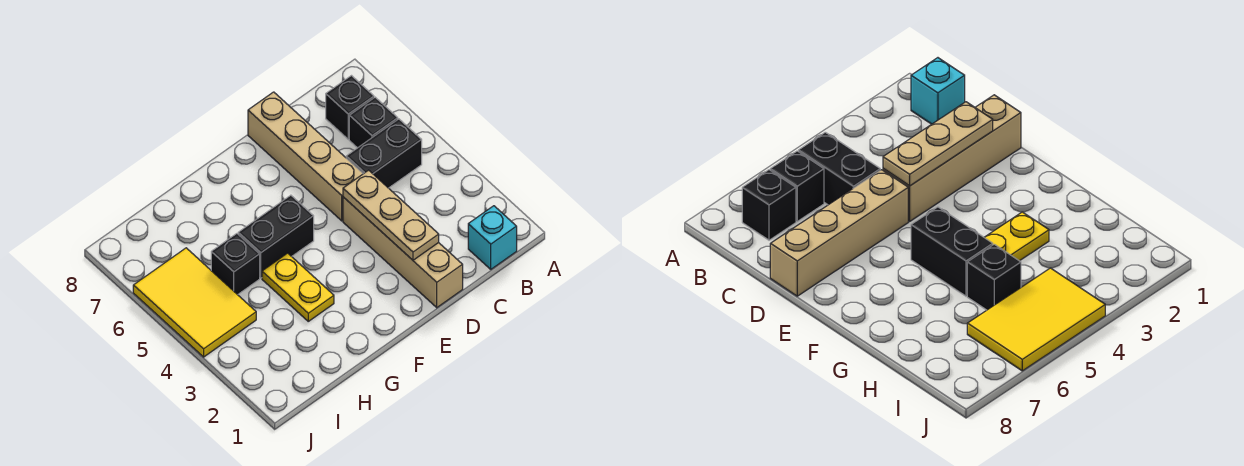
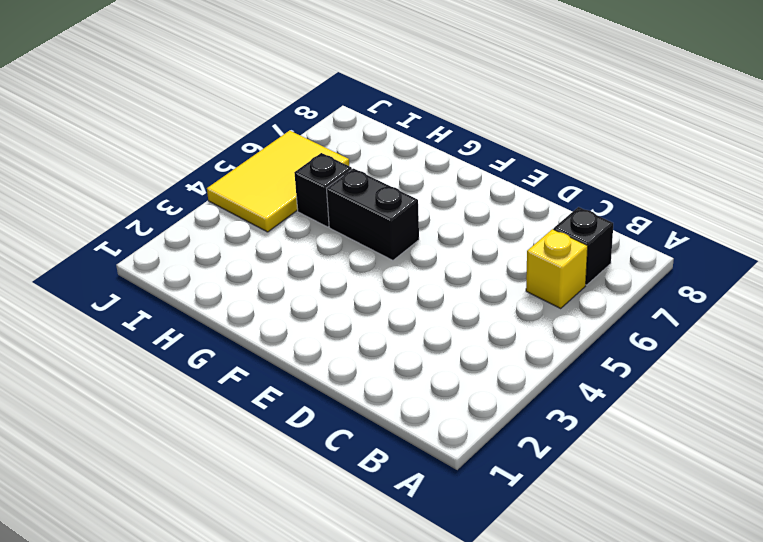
yellow brick B6 level 1 -> black brick B6 level 1
none -> cyan brick B1 level 1
none -> black brick B5:C5 level 1

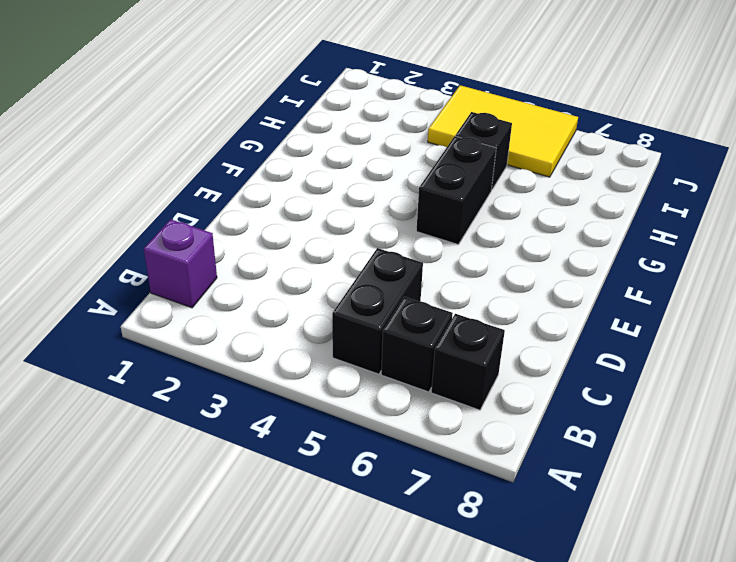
purple brick B1 level 1 -> cyan brick B1 level 1
none -> tan brick D1:D4 level 1
none -> tan brick D5:D8 level 1

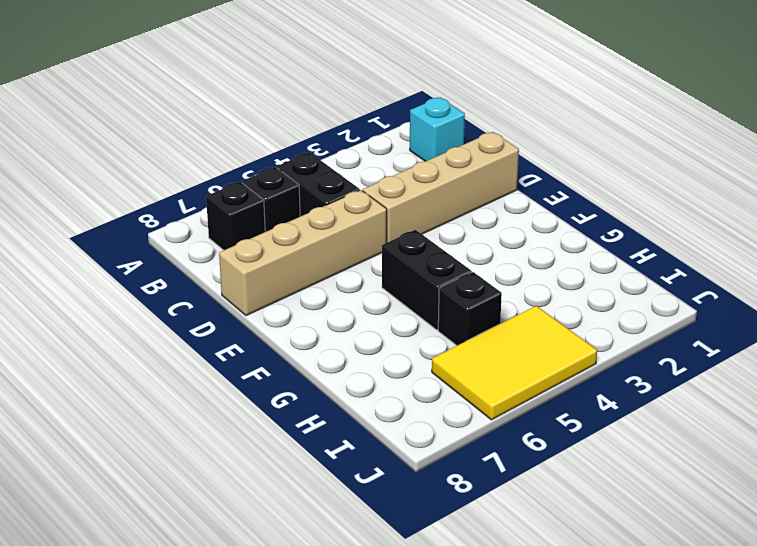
none -> yellow plate G3:G4 level 1
none -> tan plate D2:D4 level 2

